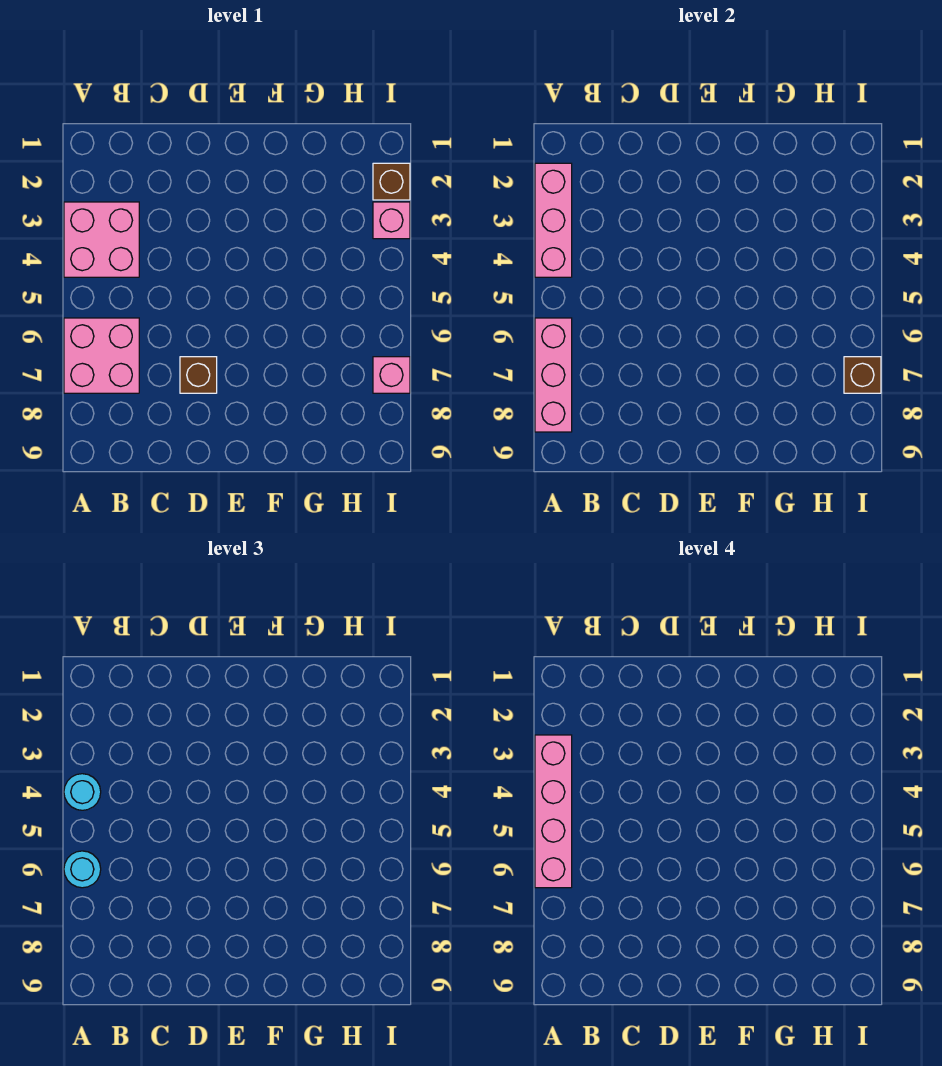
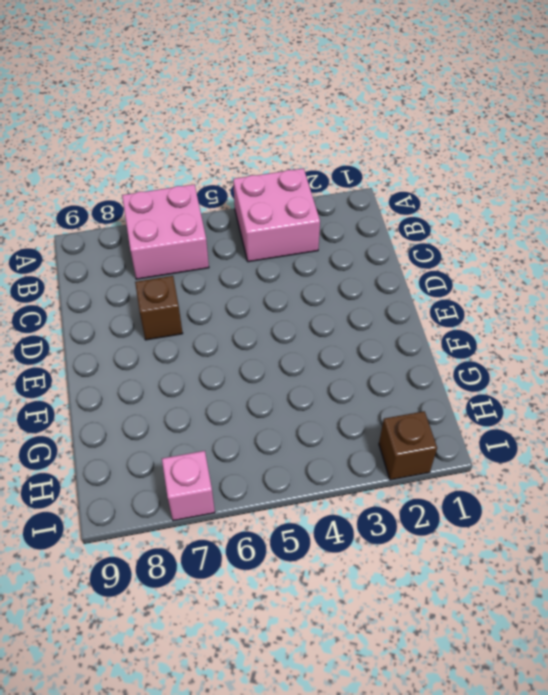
none -> pink brick I3 level 1
none -> pink brick A2:A4 level 2
none -> pink brick A6:A8 level 2

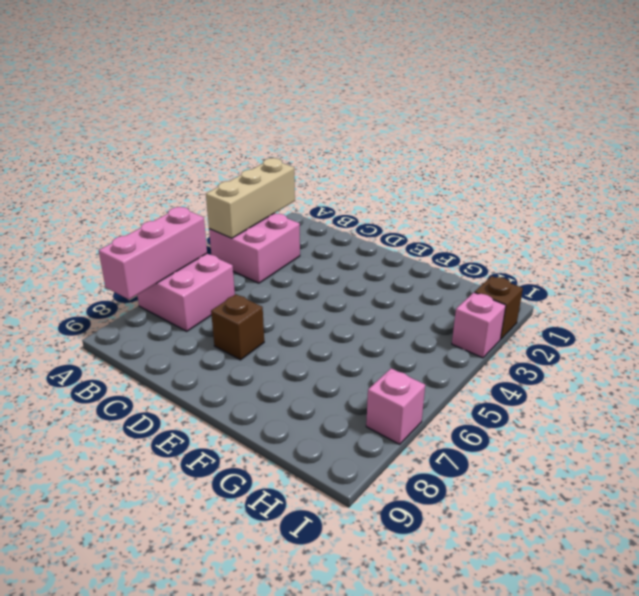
tan brick A2:A4 level 2 -> pink brick A2:A4 level 2
none -> brown brick I7 level 2
none -> cyan round brick A4 level 3
none -> cyan round brick A6 level 3

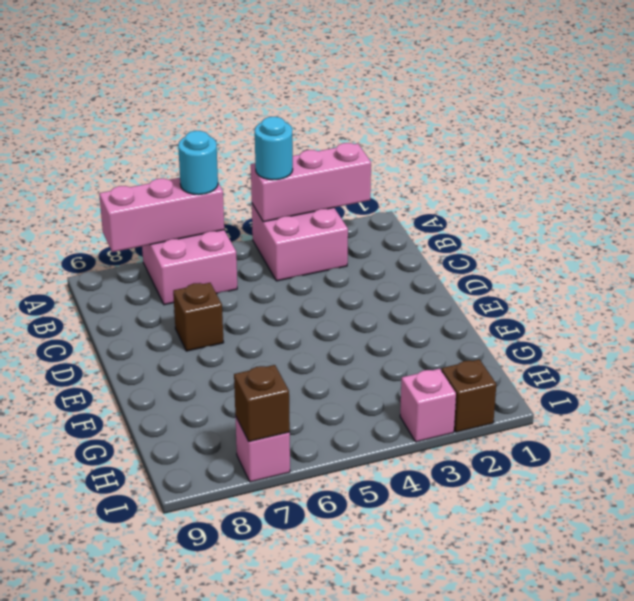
none -> pink brick A3:A6 level 4

